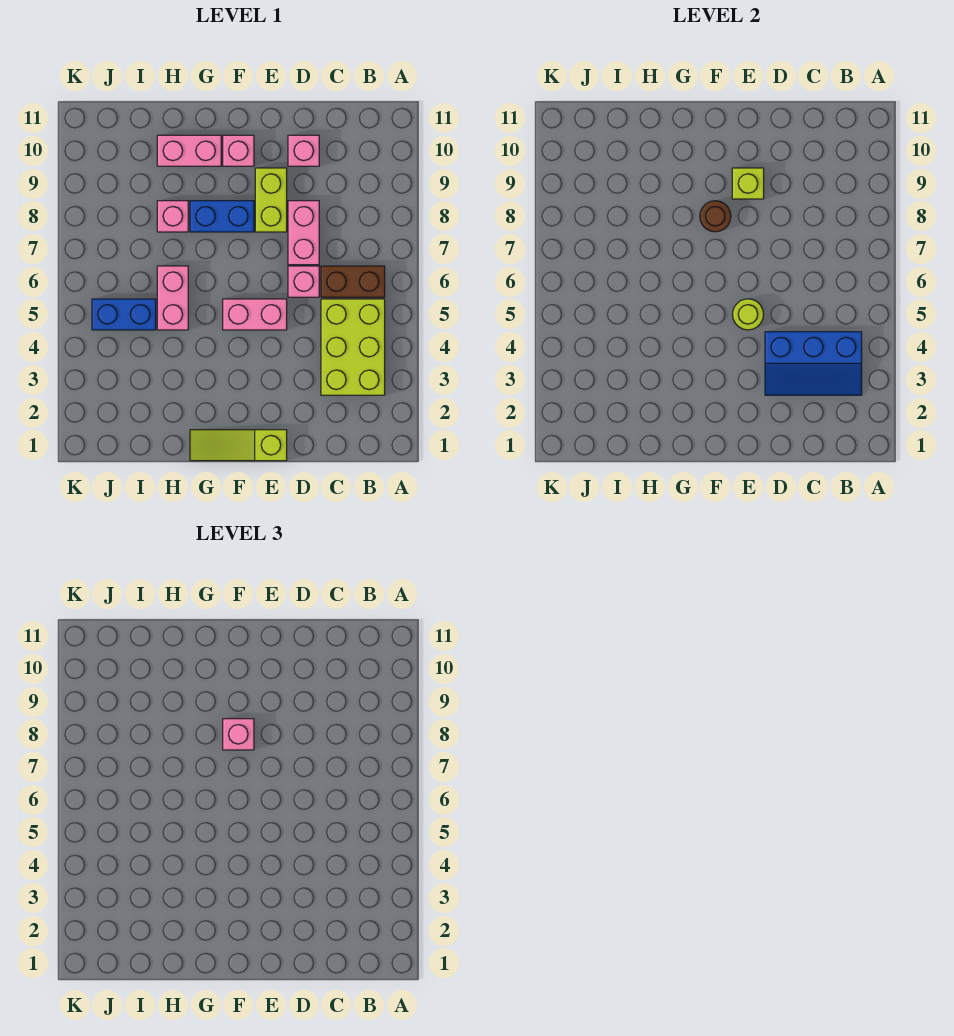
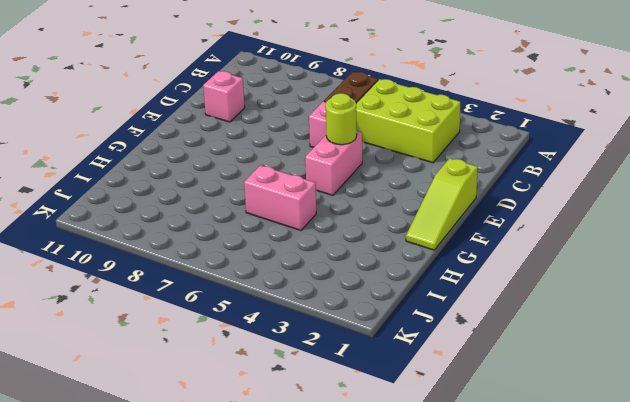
none -> pink brick D7:D8 level 1
none -> lime brick E8:E9 level 1
none -> blue brick F8:G8 level 1

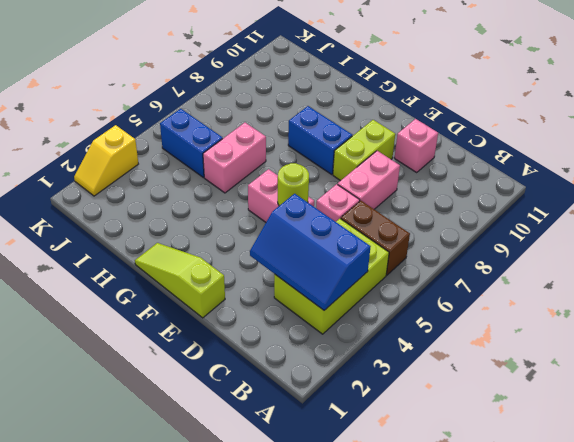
yellow slope K2:K3 level 1 top 3 -> none
none -> pink brick F10 level 1
none -> pink brick G10:H10 level 1
none -> pink brick H8 level 1

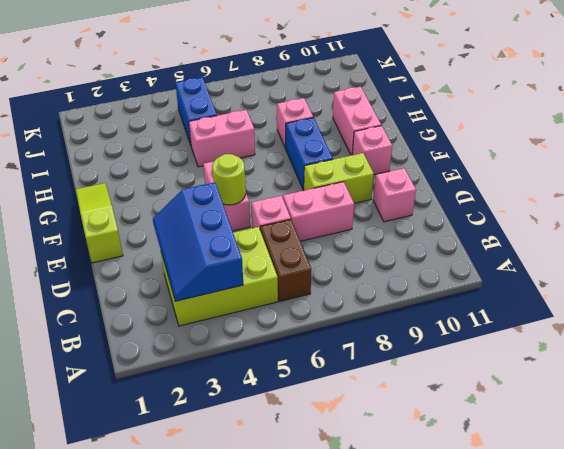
none -> lime brick E9 level 2
none -> brown round brick F8 level 2
none -> pink brick F8 level 3

